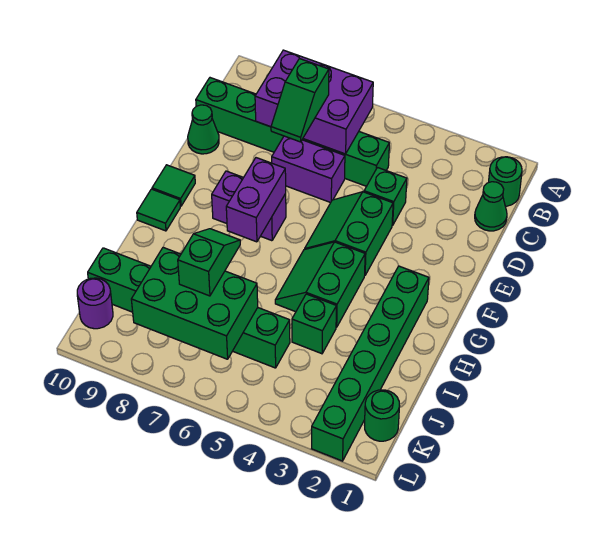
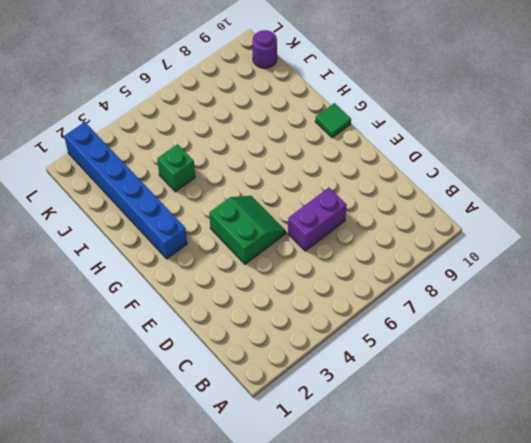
blue brick G2:L2 level 1 -> green brick G2:L2 level 1
none -> green round brick B1 level 1
none -> green cone C1 level 1
none -> green brick C5:C10 level 1

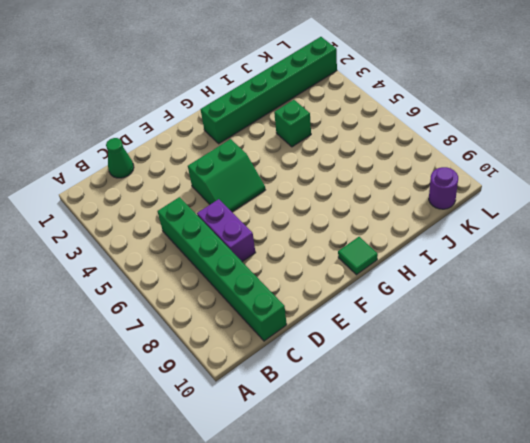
none -> green round brick B1 level 1
none -> green brick D4 level 1
none -> green cone D10 level 1

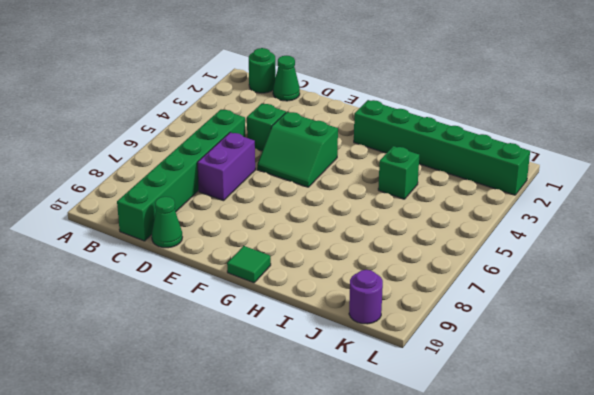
none -> purple brick F7:F8 level 1
none -> green tile F10 level 1
none -> green slope G4:H5 level 1 top 4

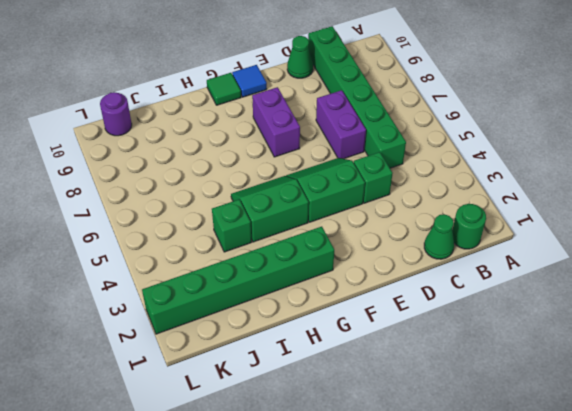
blue tile F10 level 1 -> green tile F10 level 1
none -> green brick J5:J10 level 1
none -> green round brick K1 level 1
none -> purple brick B6:C8 level 2

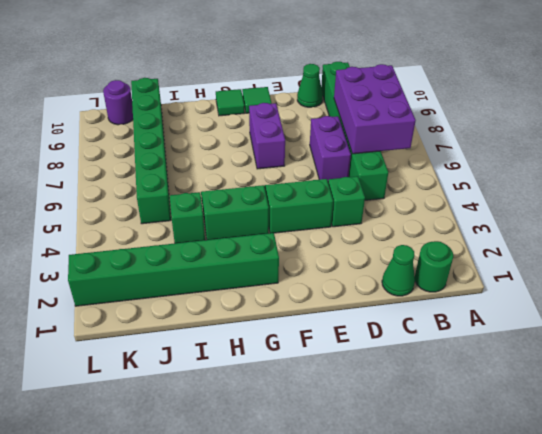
none -> green round brick K1 level 1
none -> purple brick F7:G7 level 2
none -> green brick J6:K8 level 2

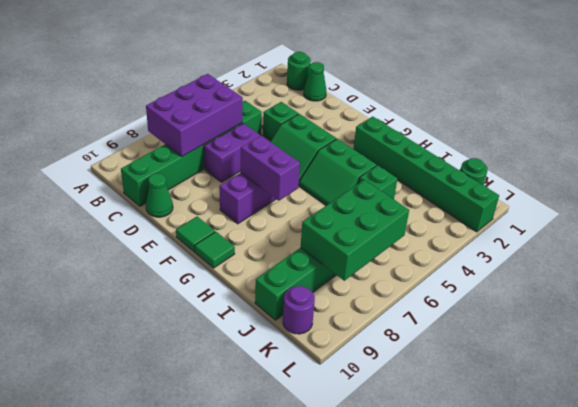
none -> green slope C7:D7 level 3 top C
none -> green slope I7:J7 level 3 top J

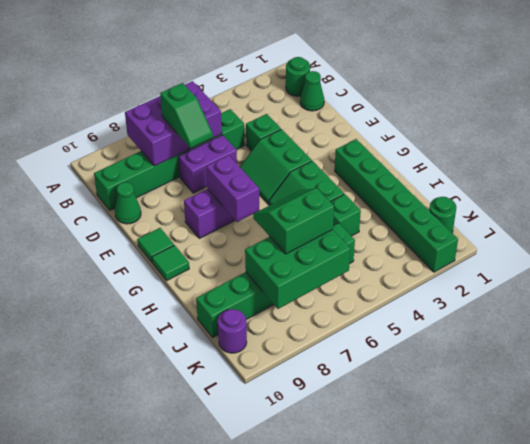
green slope I6:J7 level 3 top J -> green slope I7:J7 level 3 top J

